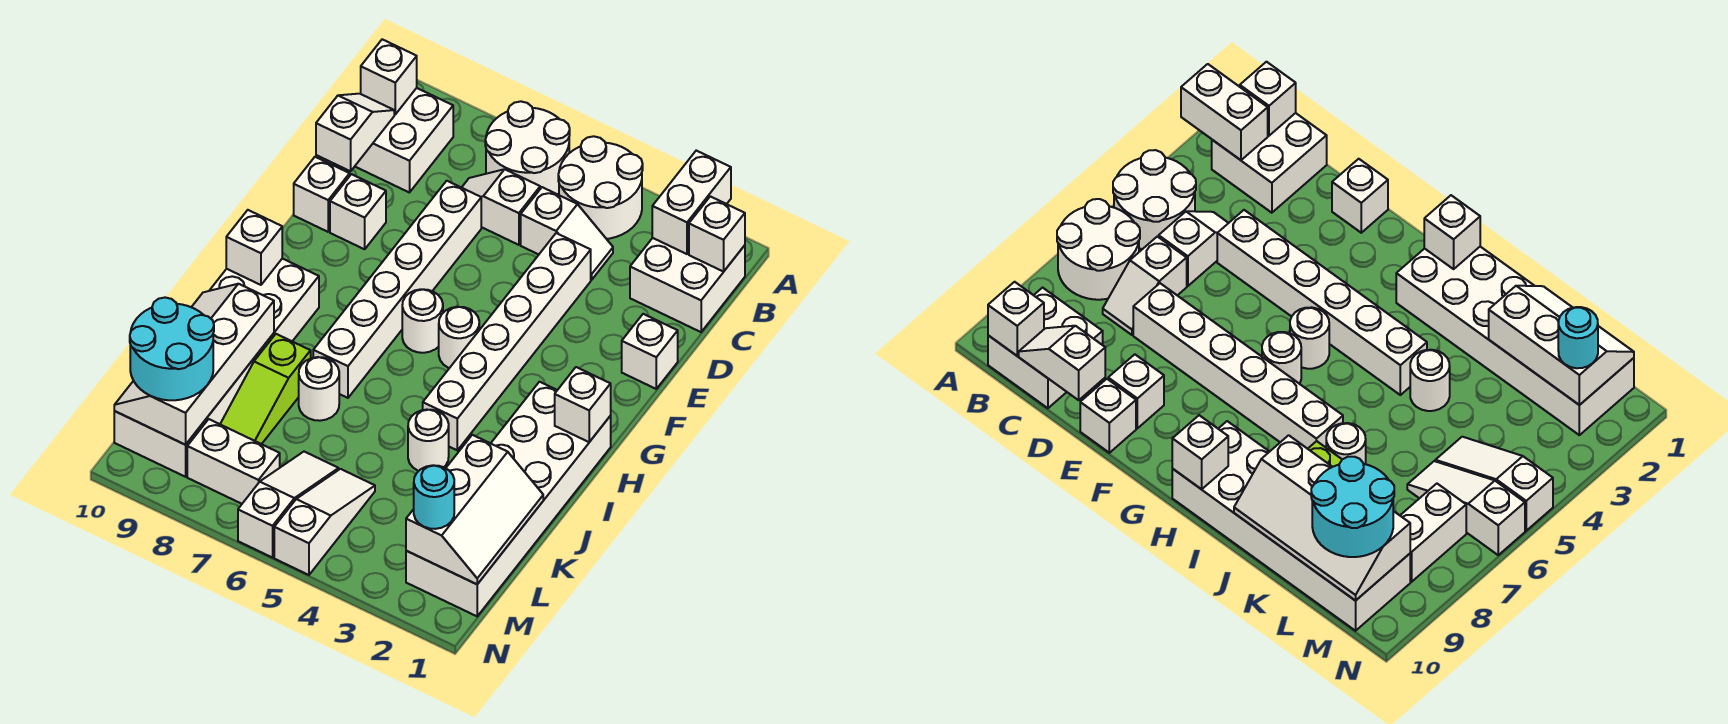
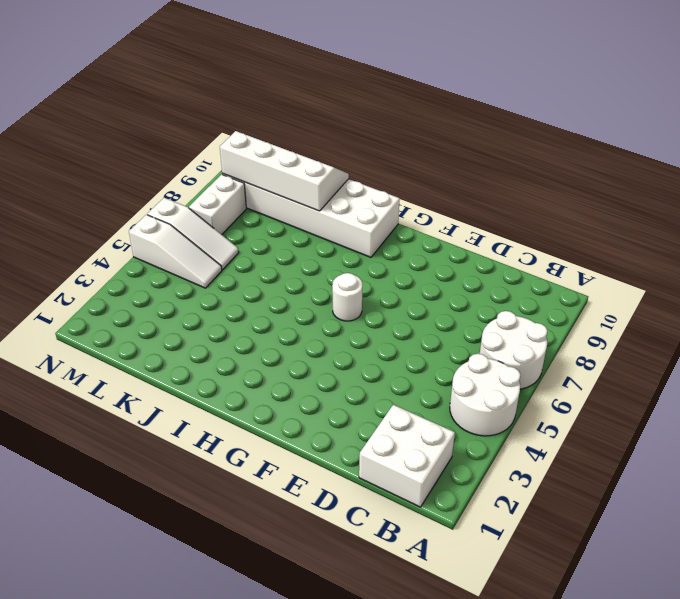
none -> white brick B9:C10 level 1
none -> white slope C4:C5 level 1 top 5
none -> white slope C6:C7 level 1 top 6
none -> white brick D4:I4 level 1

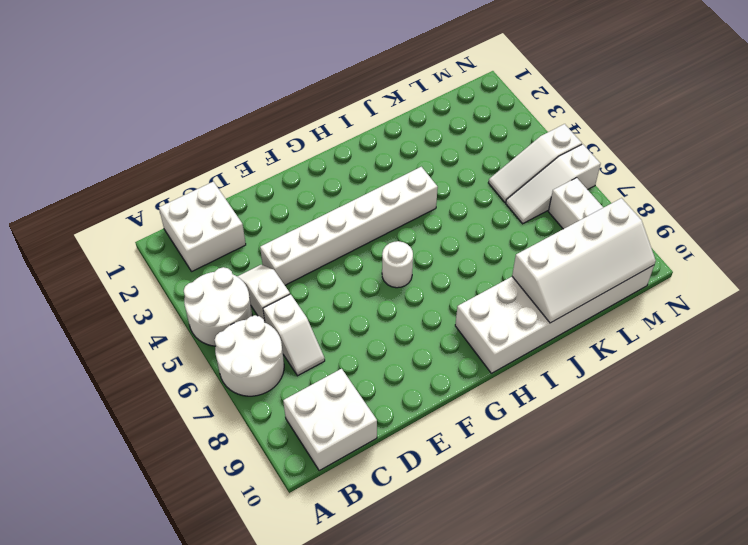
none -> white brick D7:I7 level 1
none -> white brick E1 level 1
none -> white brick E9 level 1
none -> white brick E10 level 1

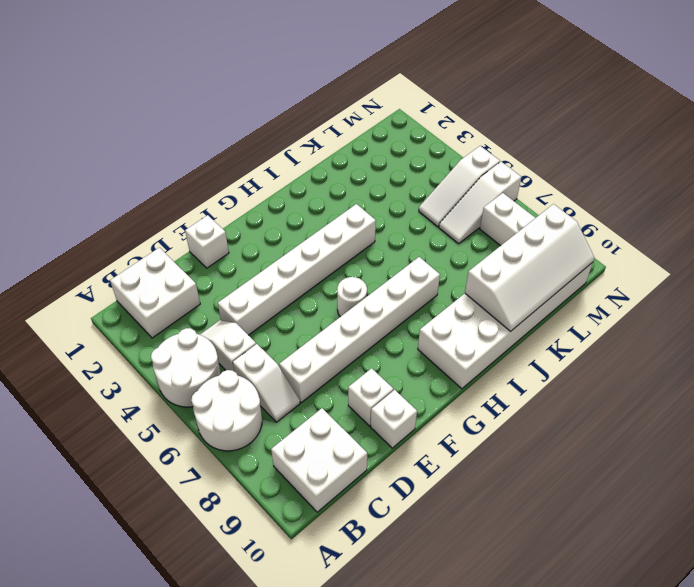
none -> white round brick G5 level 1
none -> white brick H1:M2 level 1
none -> white round brick J4 level 1
none -> white round brick J7 level 1

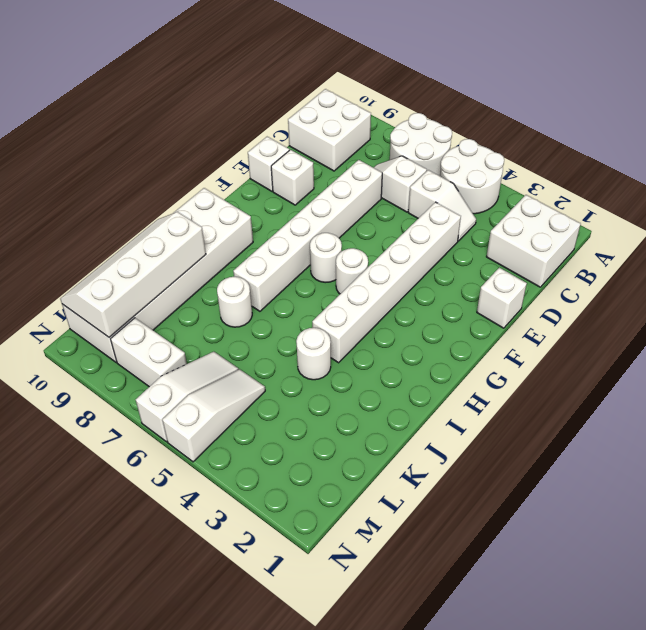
none -> white brick H1:M2 level 1
none -> lime slope J8:L8 level 1 top J
none -> white brick A2:B2 level 2
none -> white brick B1 level 2

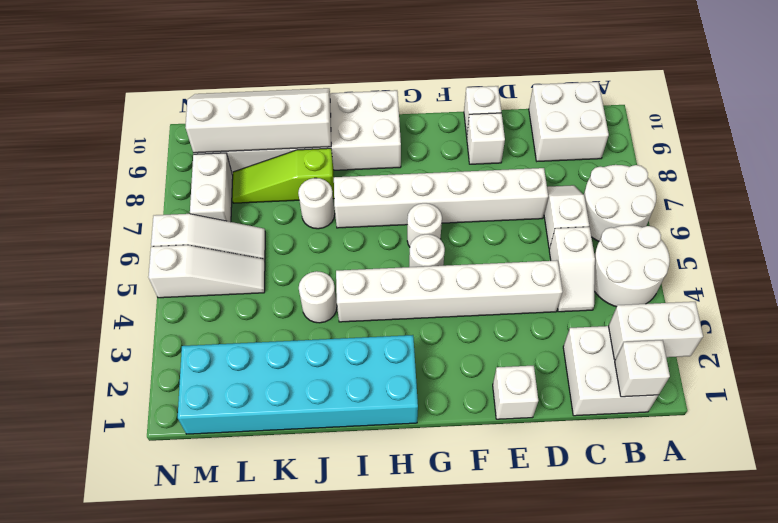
cyan brick H1:M2 level 1 -> white brick H1:M2 level 1
none -> white brick B10 level 2
none -> white slope C10:D10 level 2 top D
none -> white brick H1 level 2
none -> white brick H10 level 2

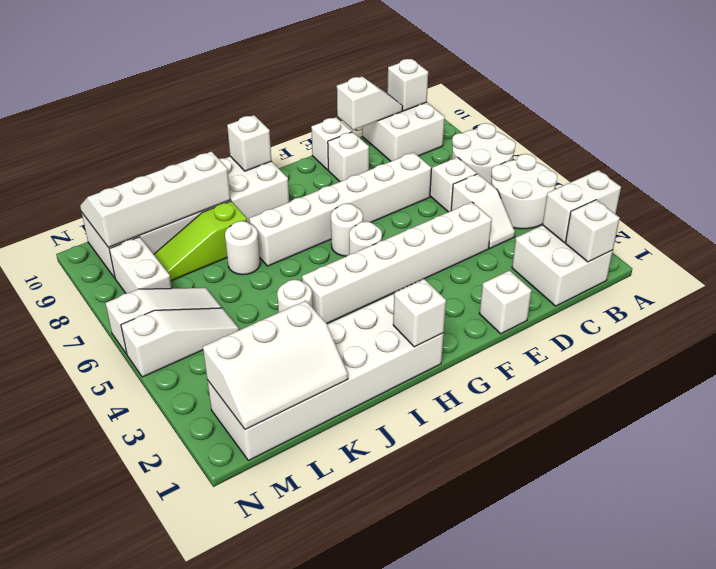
none -> cyan round brick L9:M10 level 3
none -> cyan round brick M2 level 3

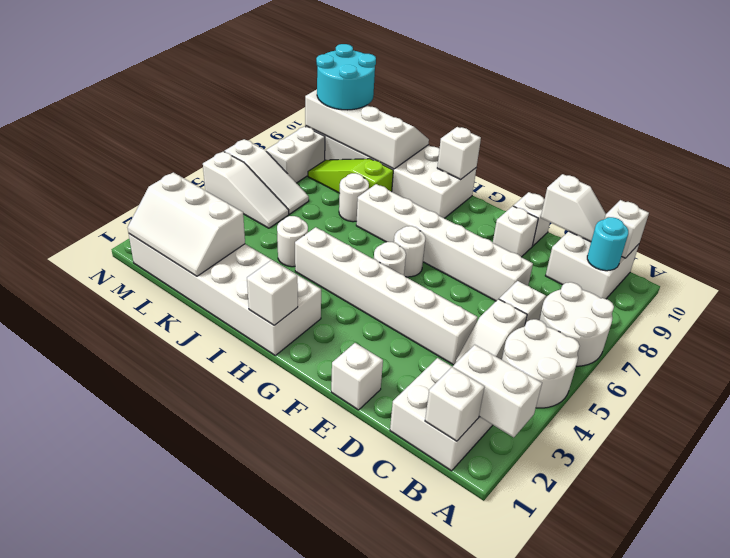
cyan round brick B9 level 2 -> cyan round brick M2 level 3

